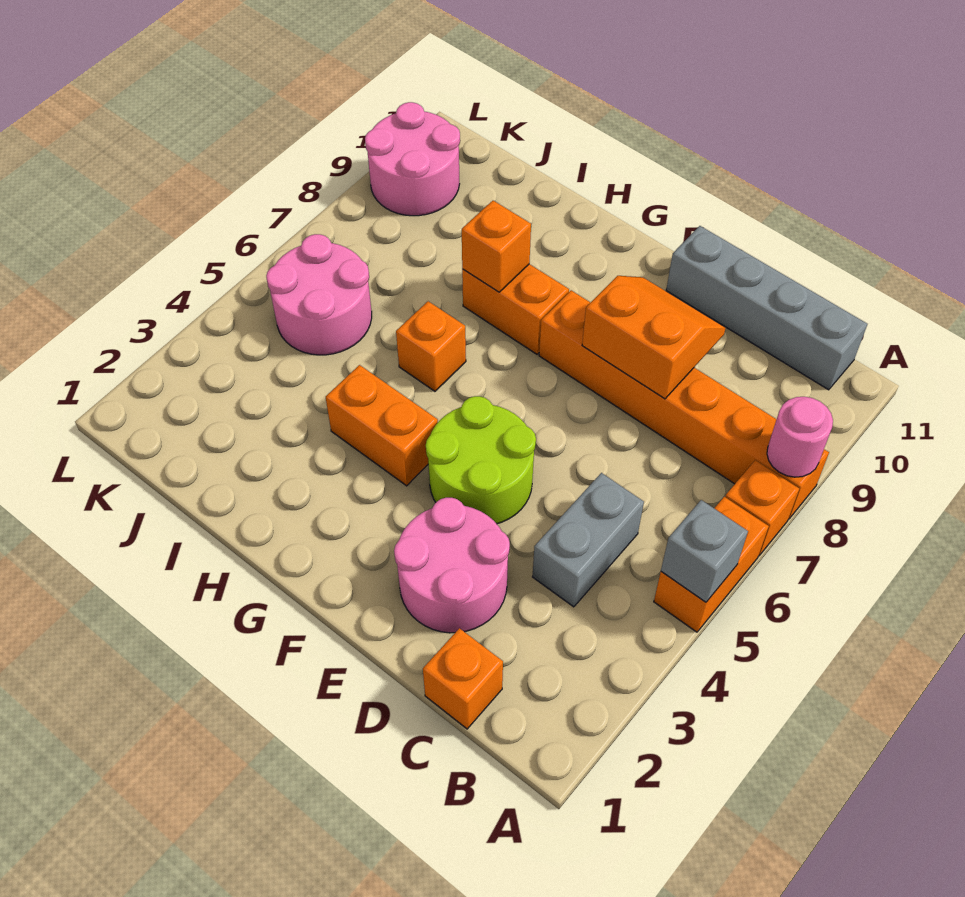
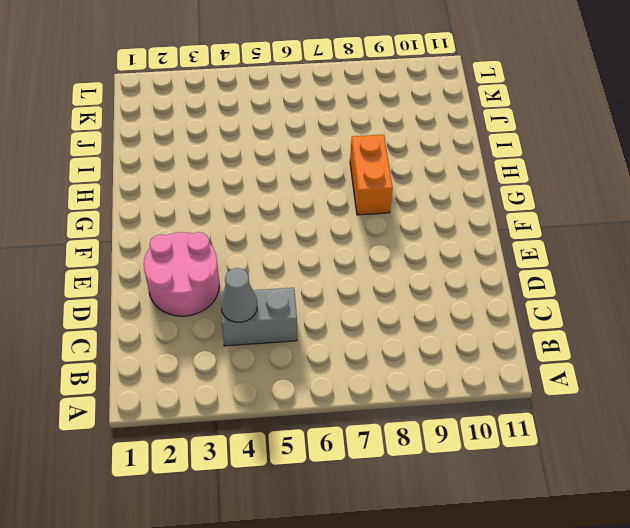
grey cone C4 level 2 -> none
none -> orange brick A5:A6 level 1
none -> orange brick A7 level 1
none -> orange brick A8:F8 level 1

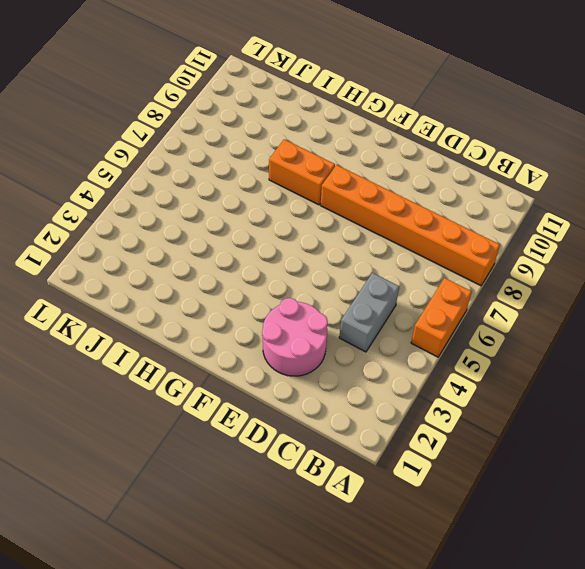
none -> orange brick A7 level 1
none -> grey brick B11:E11 level 1
none -> orange brick C1 level 1

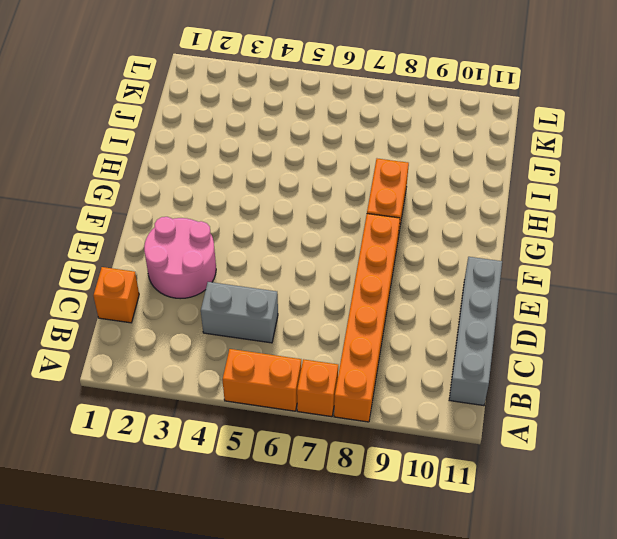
none -> lime round brick E4:F5 level 1
none -> orange brick G4:H4 level 1
none -> orange brick H6 level 1

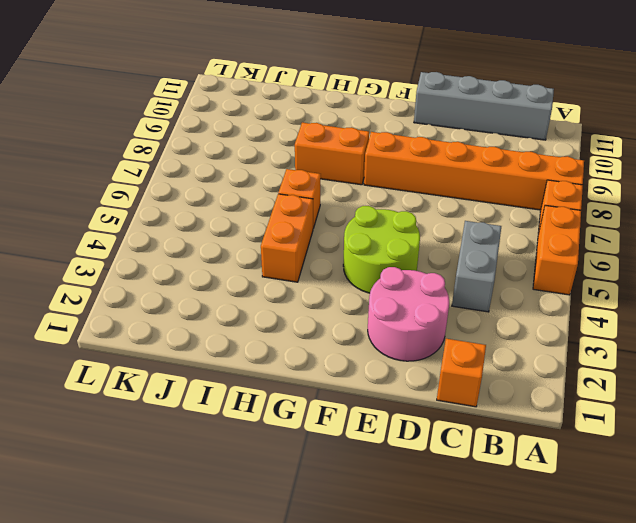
orange brick H4:H5 level 1 -> orange brick G4:H4 level 1
none -> pink round brick J5:K6 level 1
none -> pink round brick K9:L10 level 1
none -> grey brick A5 level 2

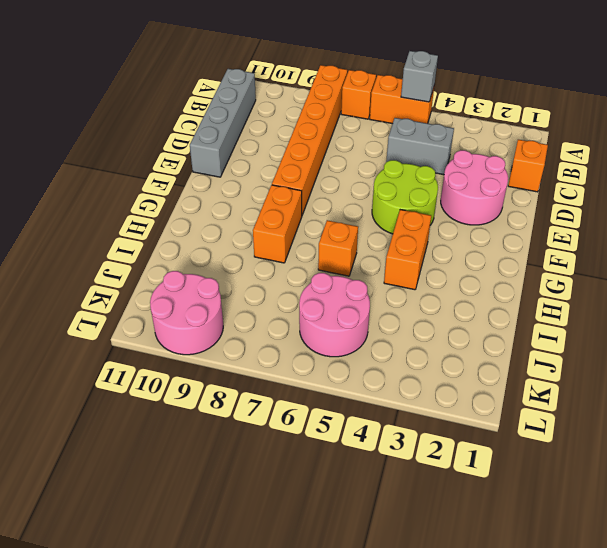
none -> pink round brick A8 level 2
none -> orange slope D8:E9 level 2 top 8
none -> orange brick H8 level 2

